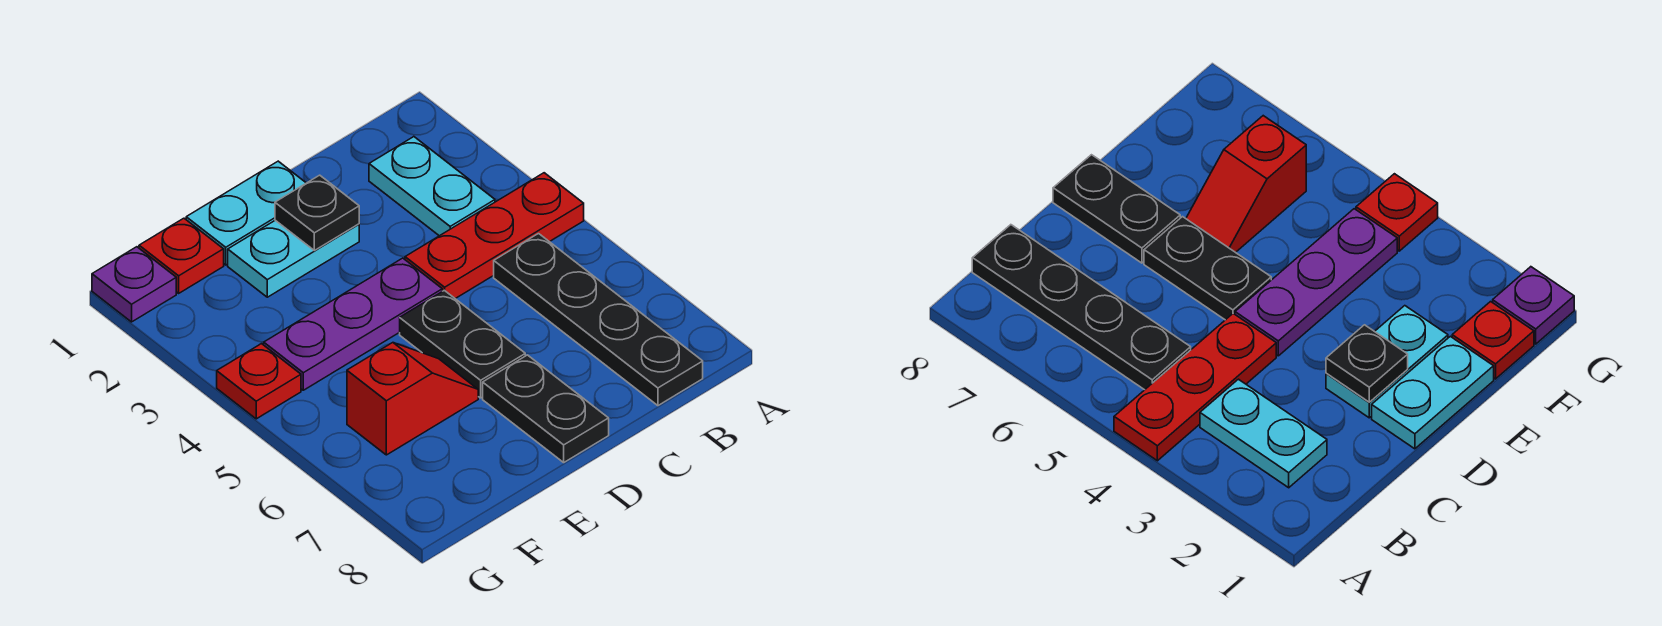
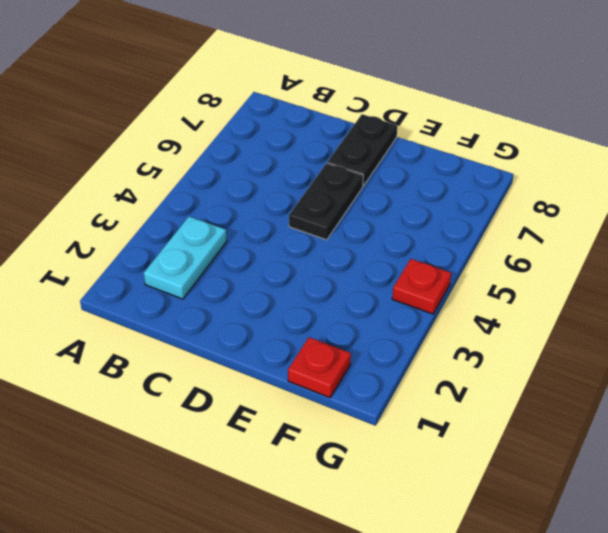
none -> red plate A4:C4 level 1
none -> black plate B5:B8 level 1
none -> cyan plate D1:E1 level 1

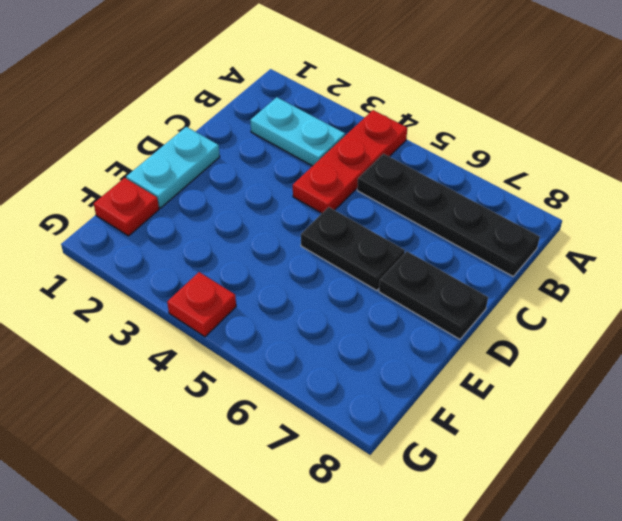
none -> cyan plate D2:E2 level 1
none -> purple plate D4:F4 level 1
none -> red slope E6:F6 level 1 top F

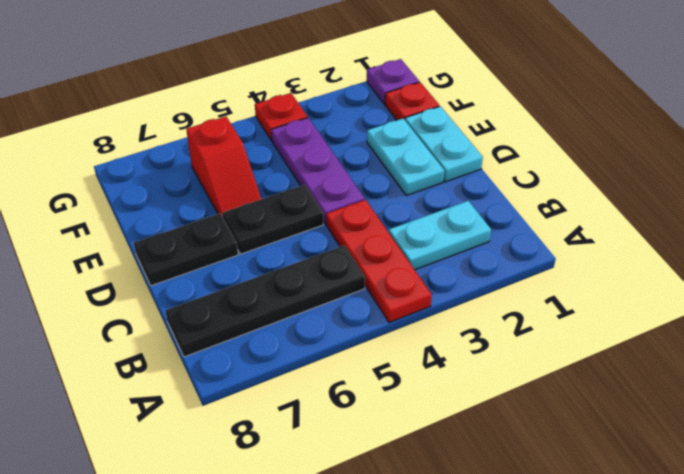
none -> black plate D2 level 2

